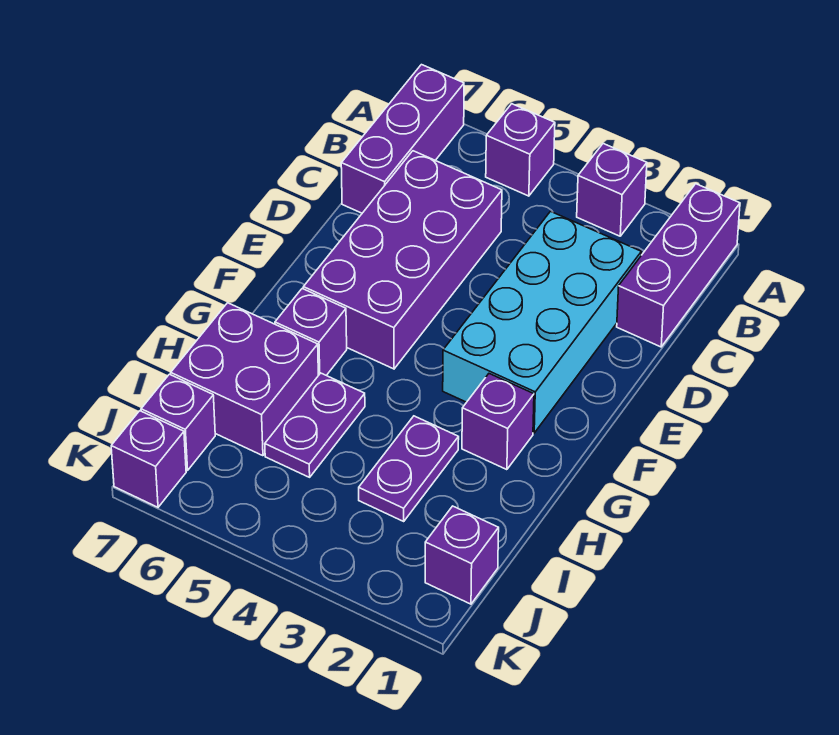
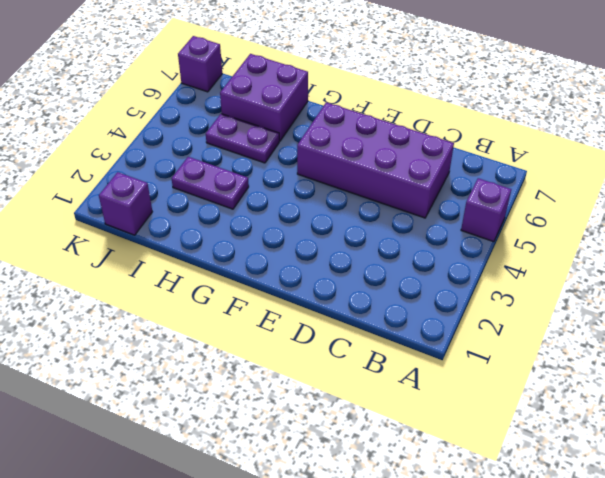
none -> purple brick A1:C1 level 1
none -> purple brick A3 level 1
none -> purple brick A7:C7 level 1

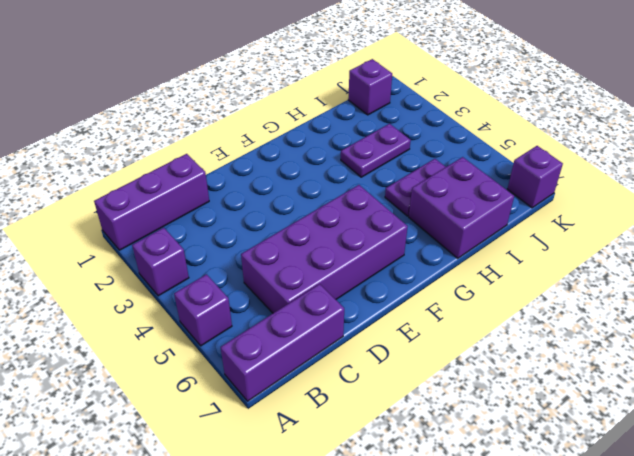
none -> cyan brick C2:F3 level 1
none -> purple brick G2 level 1
none -> purple brick G6 level 1

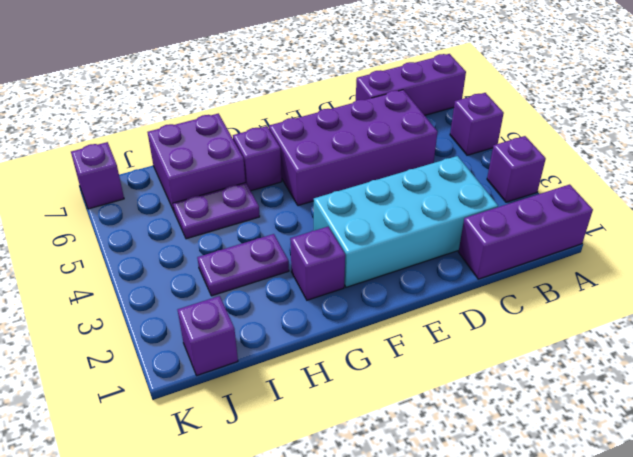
none -> purple brick J7 level 1

